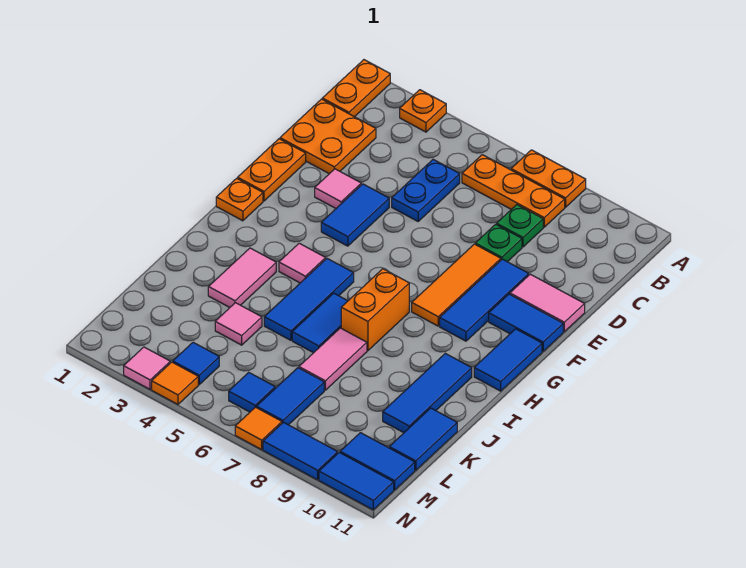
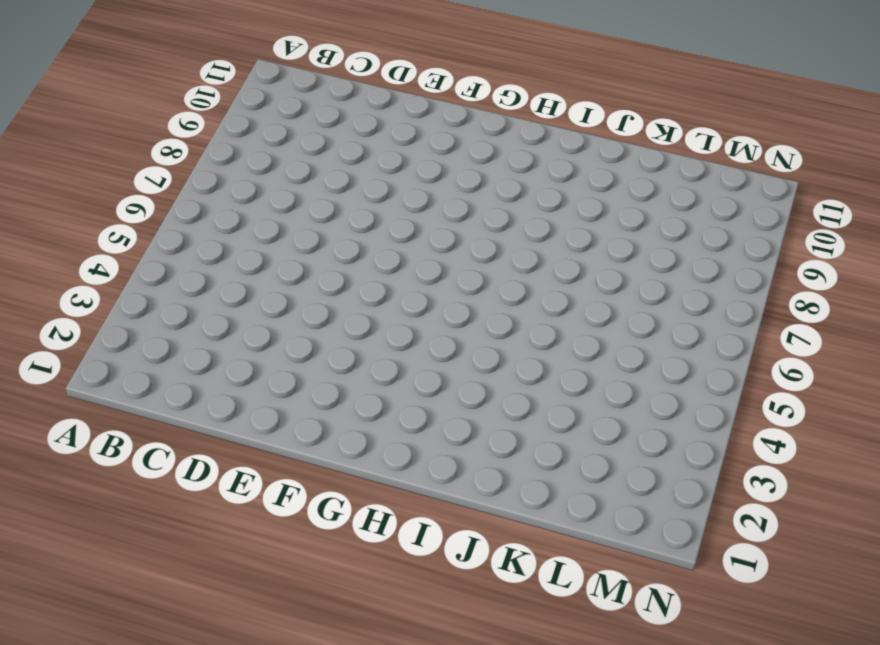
none -> orange plate A1:B1 level 1
none -> orange plate A3 level 1
none -> orange plate A7:A8 level 1
none -> orange plate B6:B8 level 1

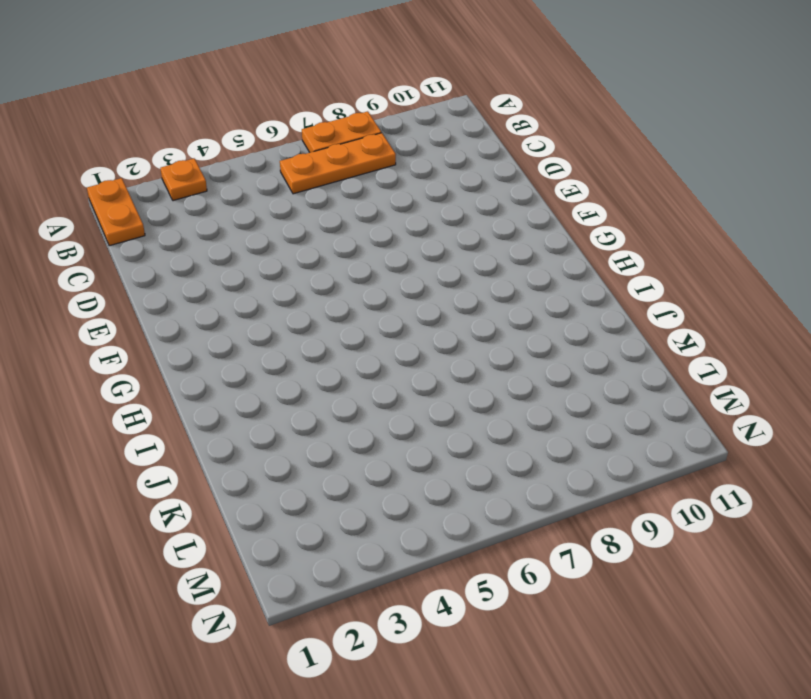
none -> orange plate C1:D2 level 1
none -> blue plate C5:D5 level 1
none -> green plate C8 level 1
none -> green plate D8 level 1

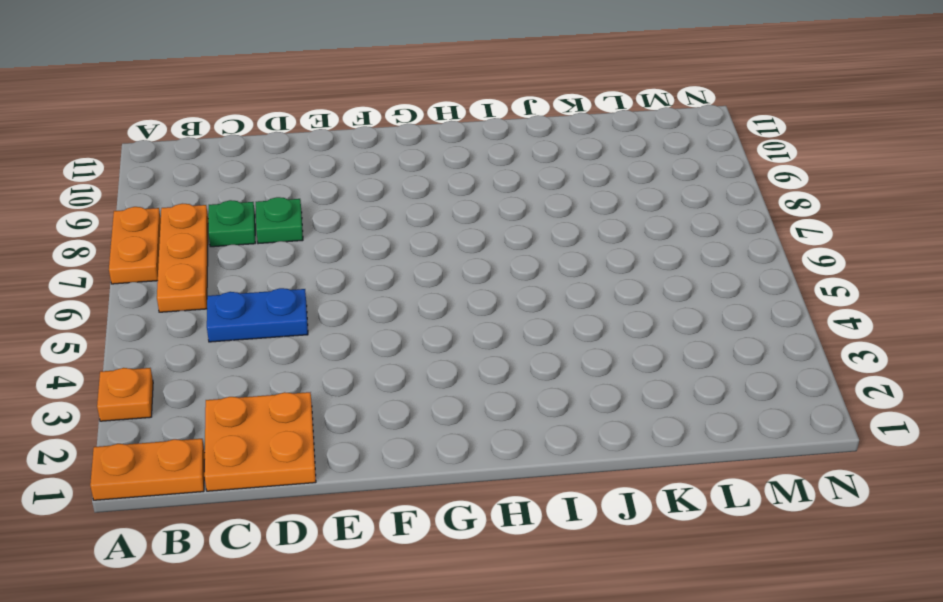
none -> orange plate E1:F1 level 1
none -> pink tile E3 level 1
none -> blue tile E4:F4 level 1
none -> orange tile E8:G8 level 1

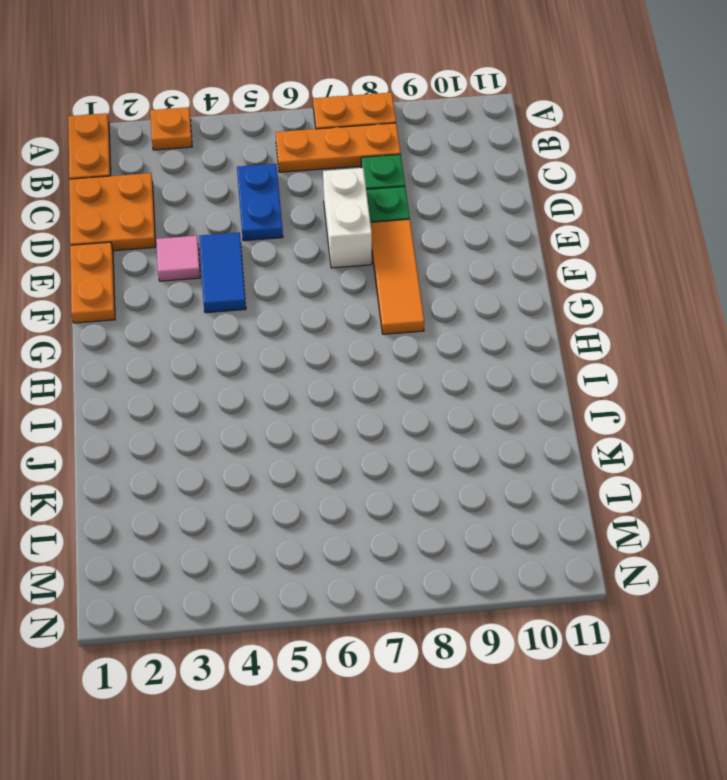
white brick D7:E7 level 1 -> none
none -> blue tile E9:G9 level 1
none -> pink tile E10:E11 level 1
none -> blue tile F10:F11 level 1
none -> orange plate G1 level 1

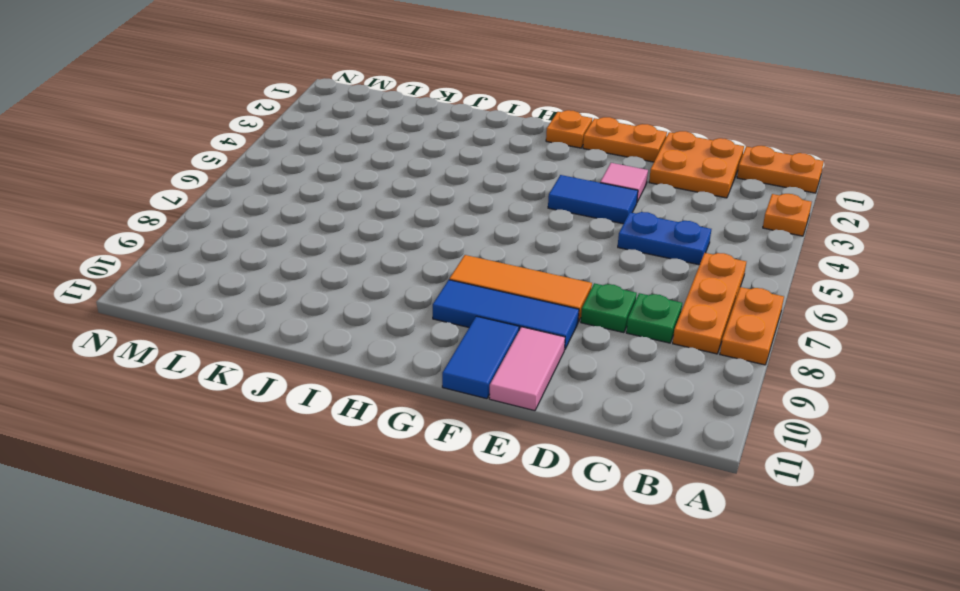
none -> blue tile G11:H11 level 1
none -> pink tile H4 level 1
none -> blue tile H5:J5 level 1
none -> orange brick H7:I7 level 1

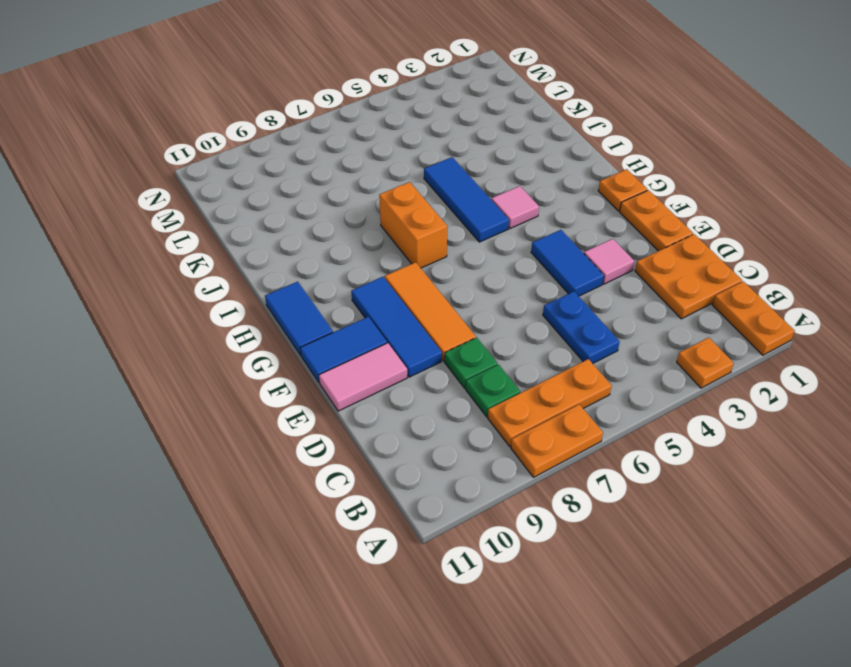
none -> pink tile I3:J3 level 1
none -> blue tile I6:J6 level 1
none -> blue tile I10:K10 level 1
none -> pink tile J7:K7 level 1

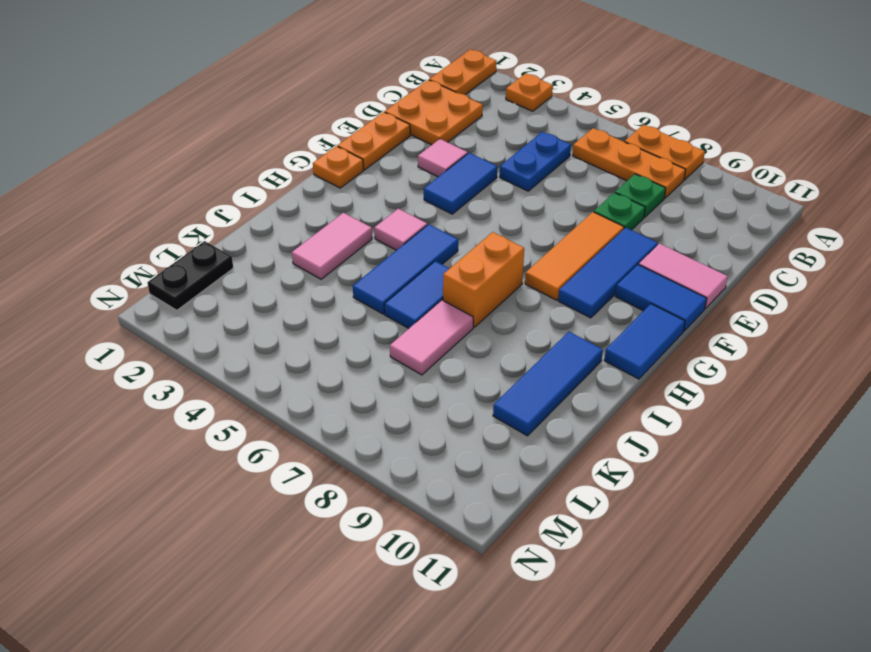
black plate L1:M1 level 1 -> none
none -> pink tile K4 level 1
none -> blue tile K11:L11 level 1
none -> blue tile L7:M7 level 1
none -> blue tile M4 level 1

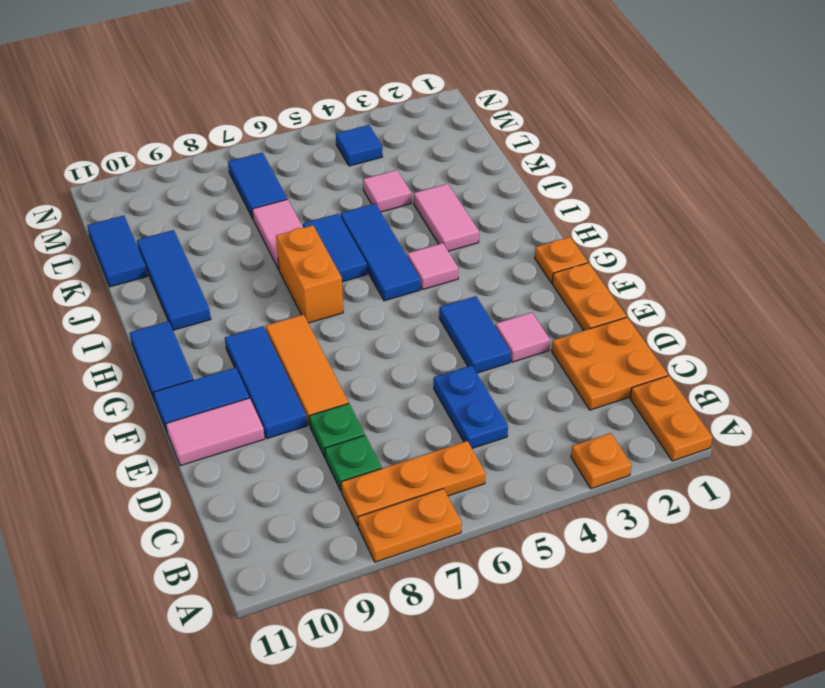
none -> blue tile M6 level 1
none -> blue tile M10:M11 level 1
none -> pink tile N3 level 1
none -> orange tile N4 level 1

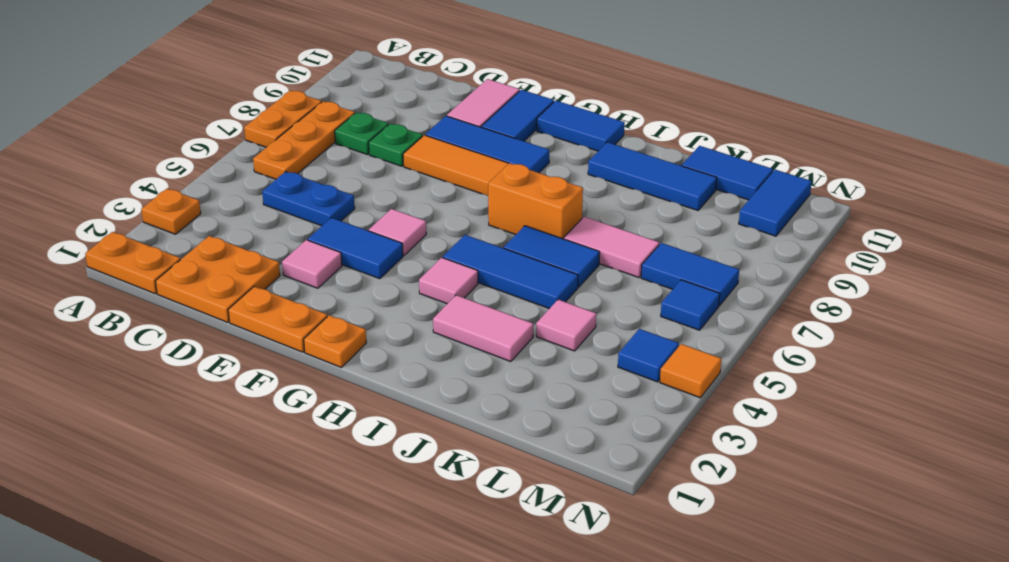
pink tile F5 level 1 -> pink tile N3 level 1
none -> orange tile N7 level 1
none -> blue tile N8:N9 level 1
none -> blue tile N10:N11 level 1

